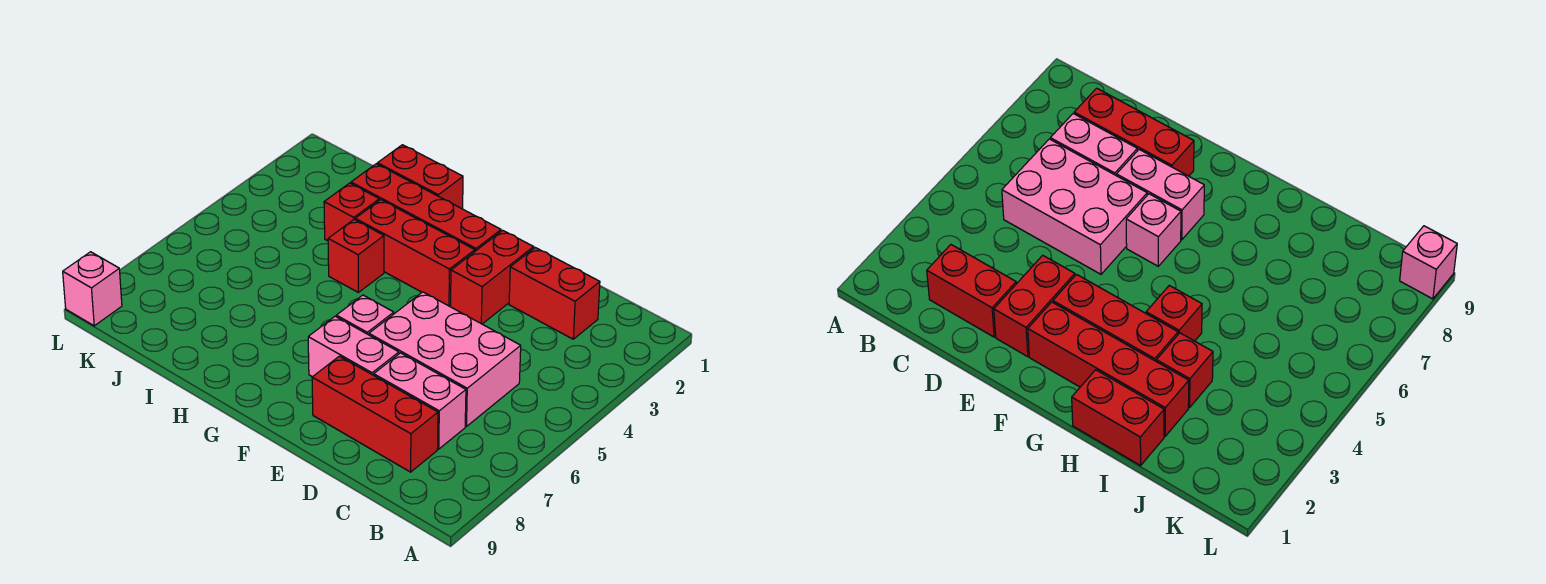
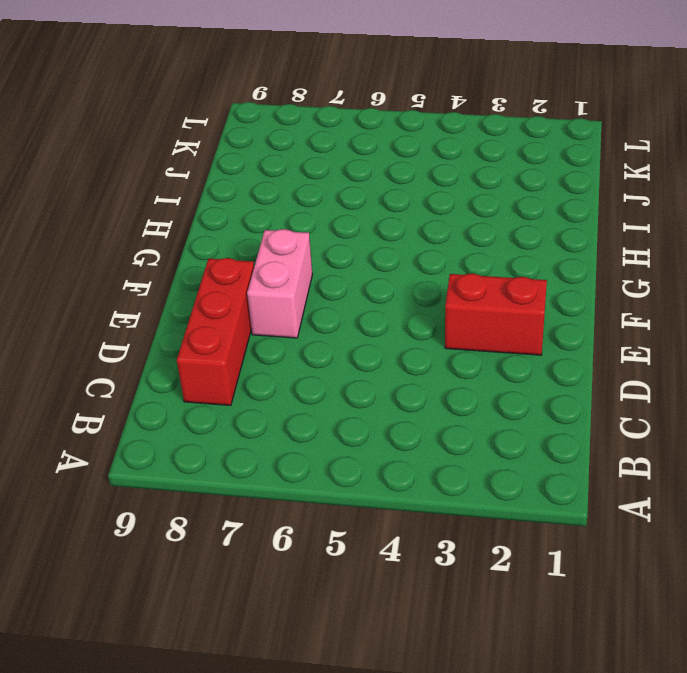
none -> red brick C2:D2 level 1
none -> pink brick C5:E6 level 1
none -> pink brick C7:D7 level 1

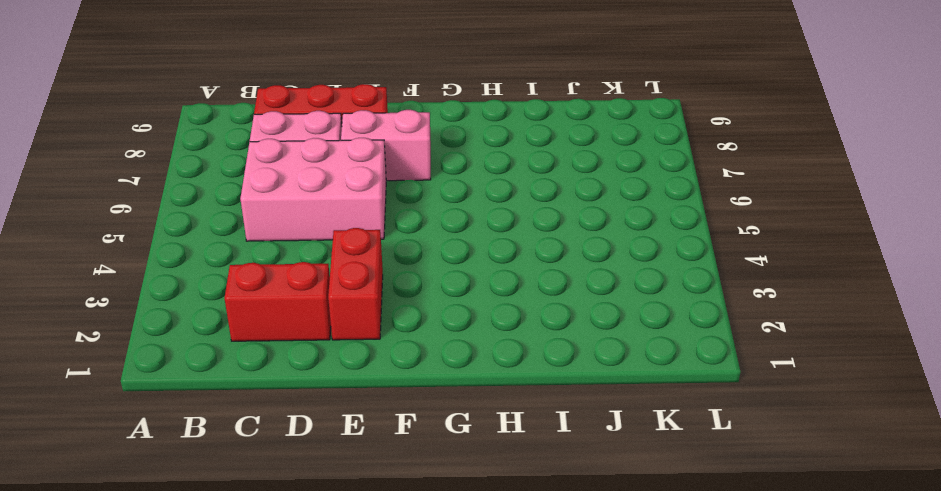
none -> red brick F2:I2 level 1
none -> red brick F3:H3 level 1
none -> pink brick F6 level 1

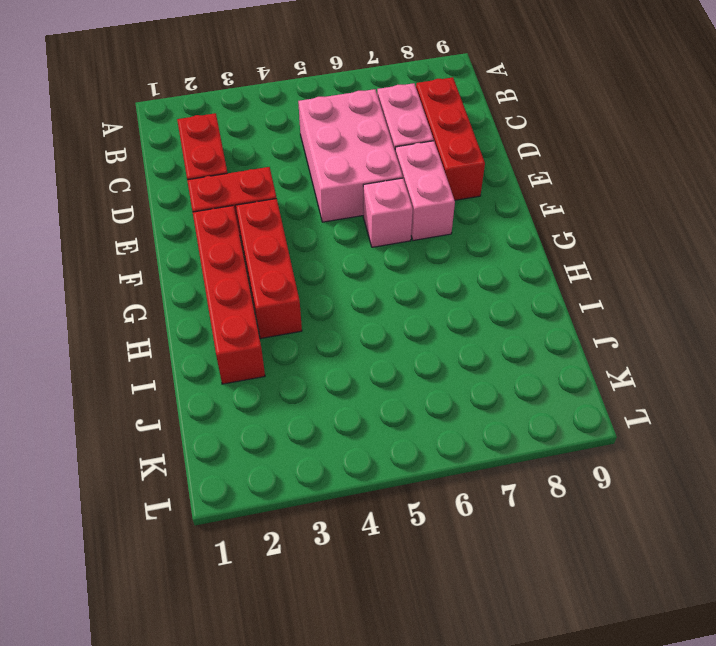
none -> red brick H1:I1 level 1
none -> red brick H4 level 1
none -> red brick I3 level 1

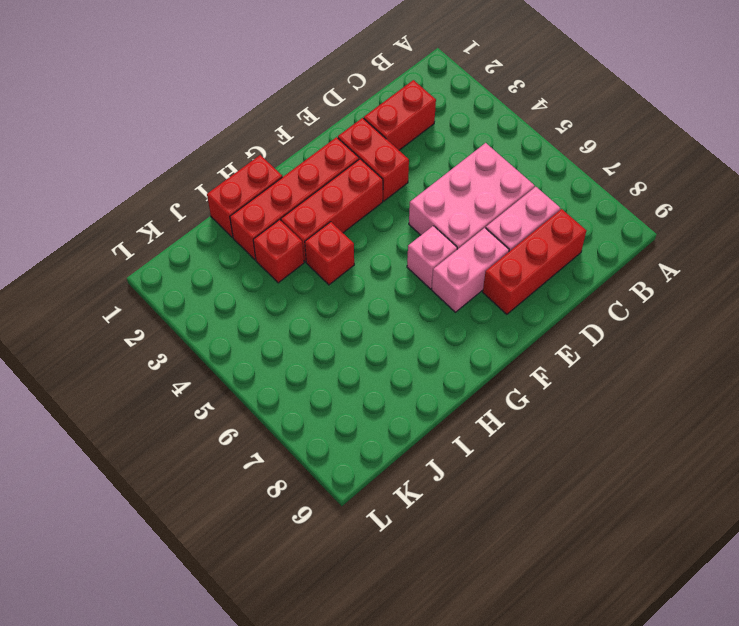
none -> pink brick L9 level 1

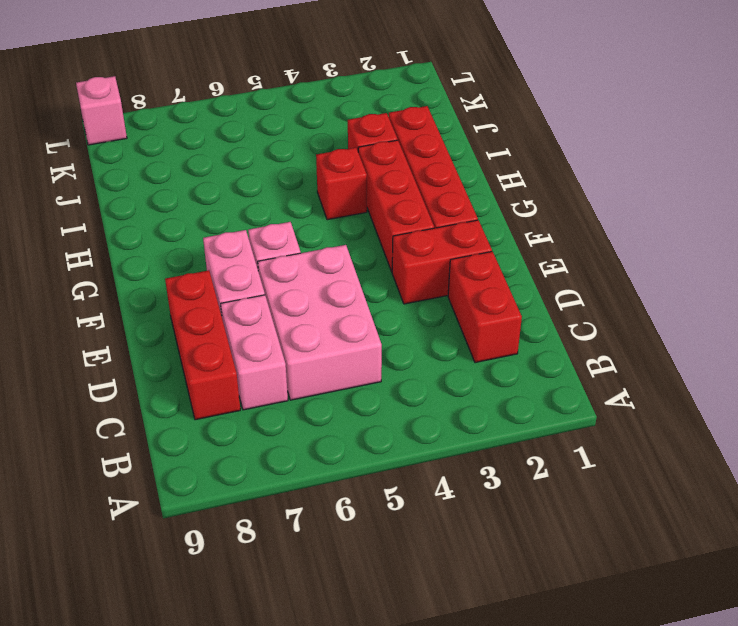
none -> red brick H1:I1 level 1

